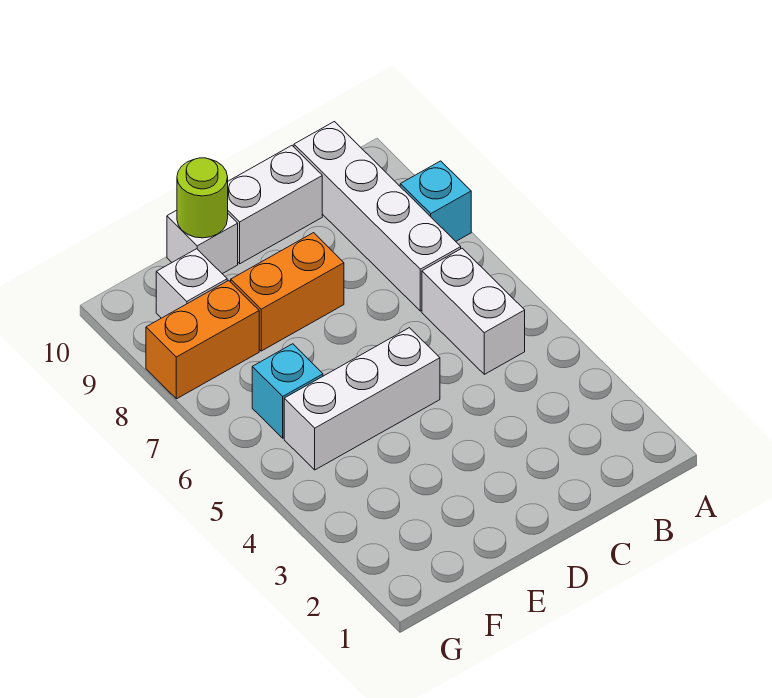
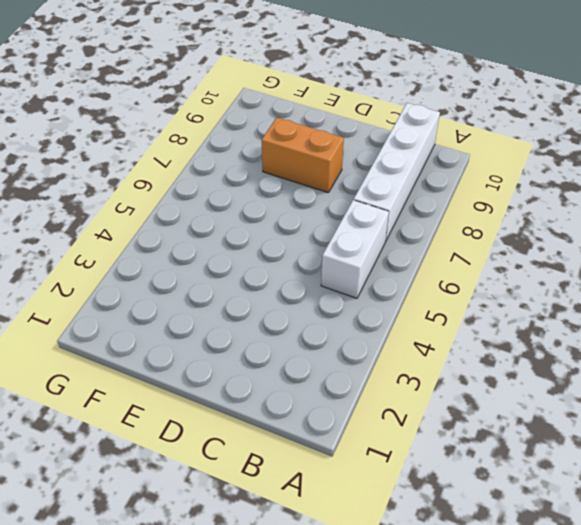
none -> cyan brick A8 level 1
none -> white brick C10:D10 level 1

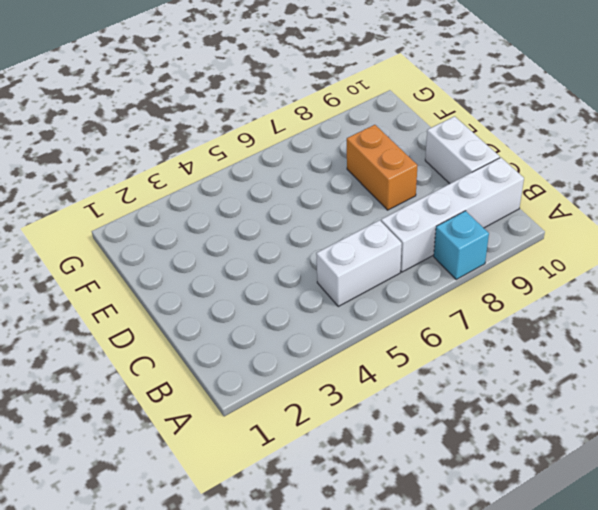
none -> white brick D5:F5 level 1
none -> white brick E10 level 1

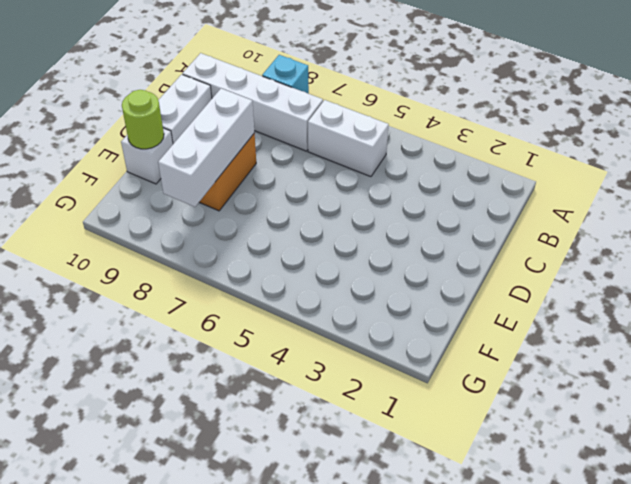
white brick D8:F8 level 2 -> white brick D5:F5 level 1
none -> cyan brick F6 level 1
none -> orange brick F8:G8 level 1

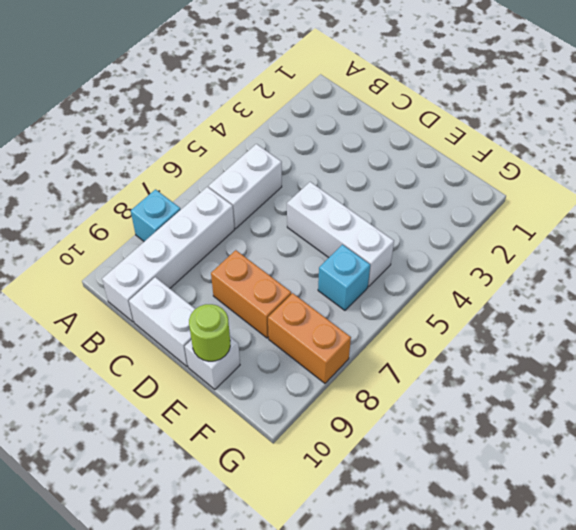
none -> white brick F9 level 1

